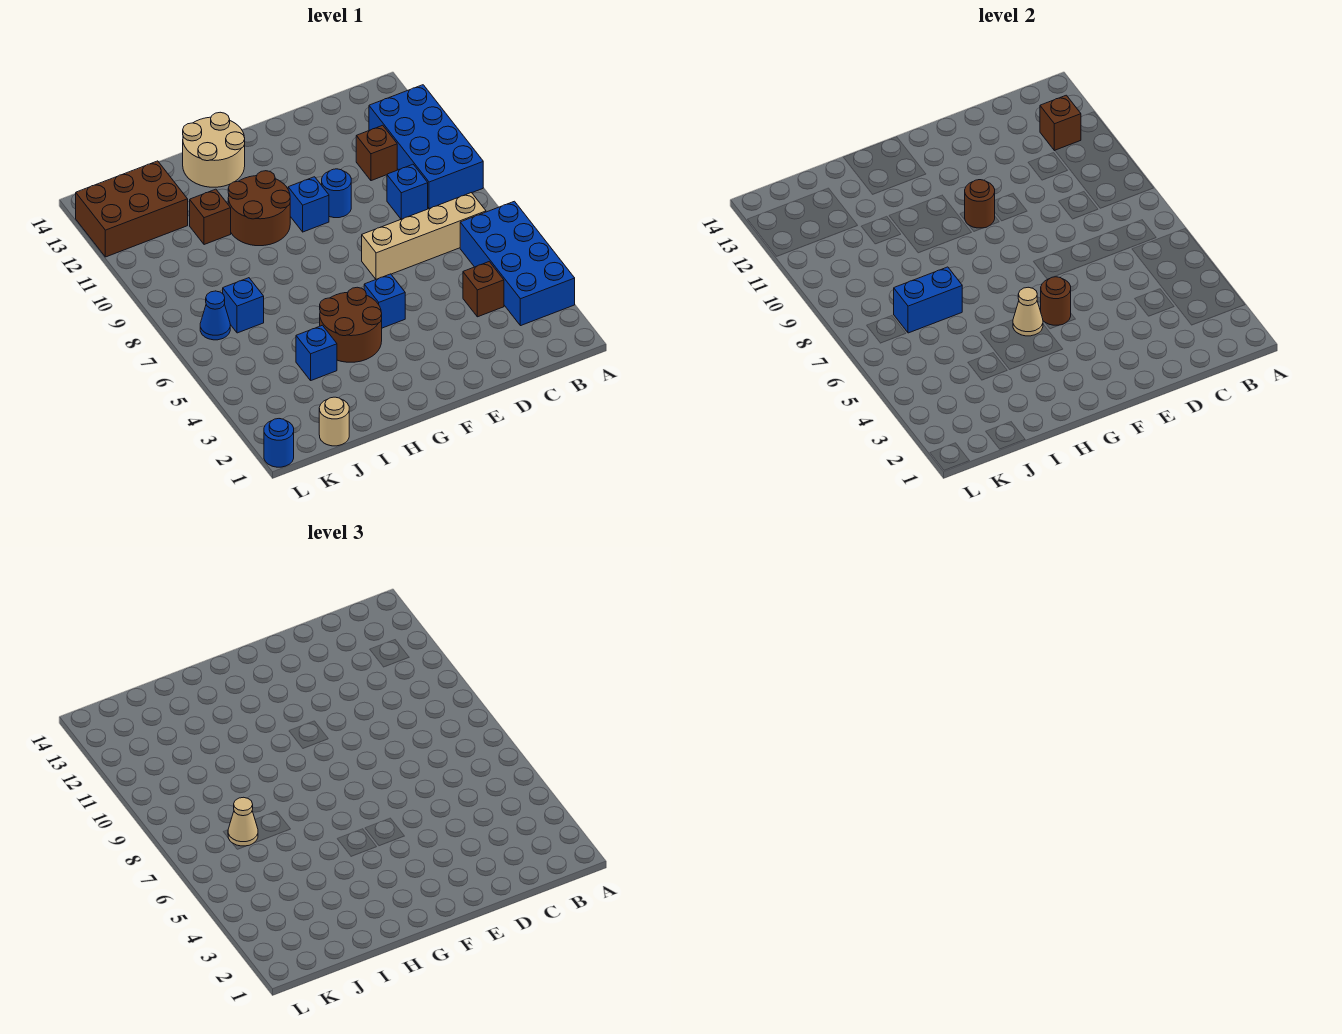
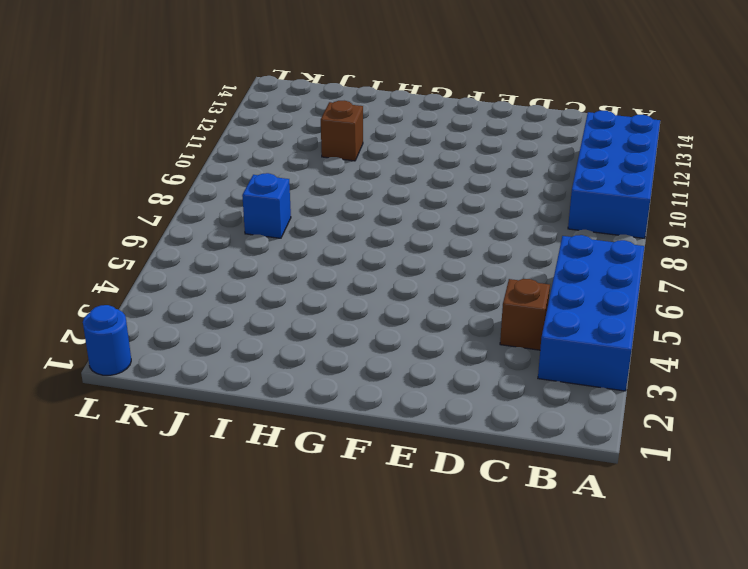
none -> tan brick B7:E7 level 1
none -> blue brick C9 level 1
none -> brown brick C11 level 1

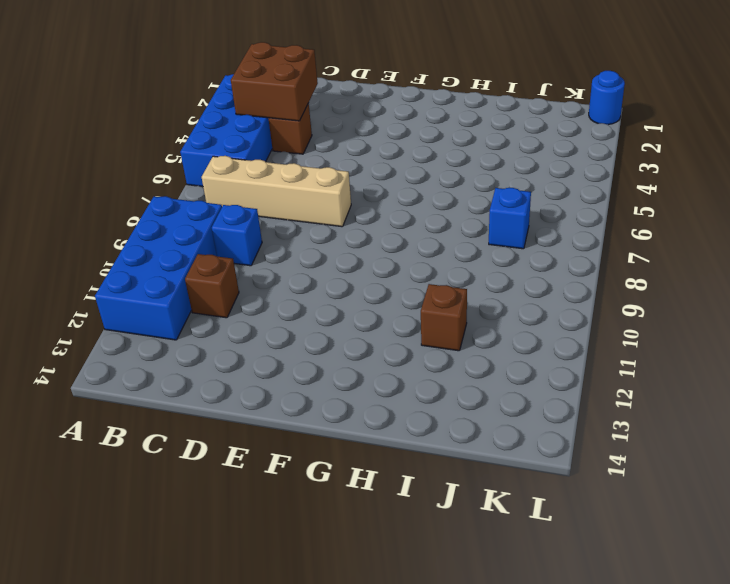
brown brick B3:C4 level 2 -> none
none -> blue round brick E10 level 1
none -> blue brick F5 level 1
none -> blue brick F10 level 1

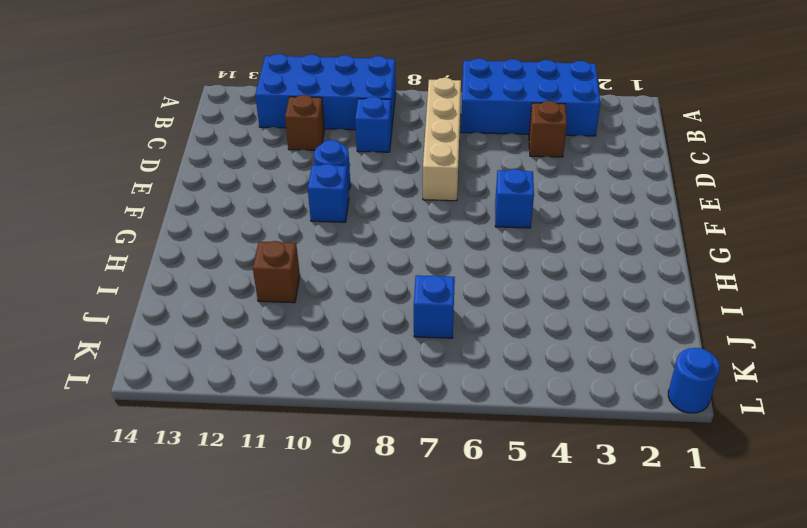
none -> brown round brick G4:H5 level 1
none -> brown round brick G10:H11 level 1
none -> tan round brick G13:H14 level 1

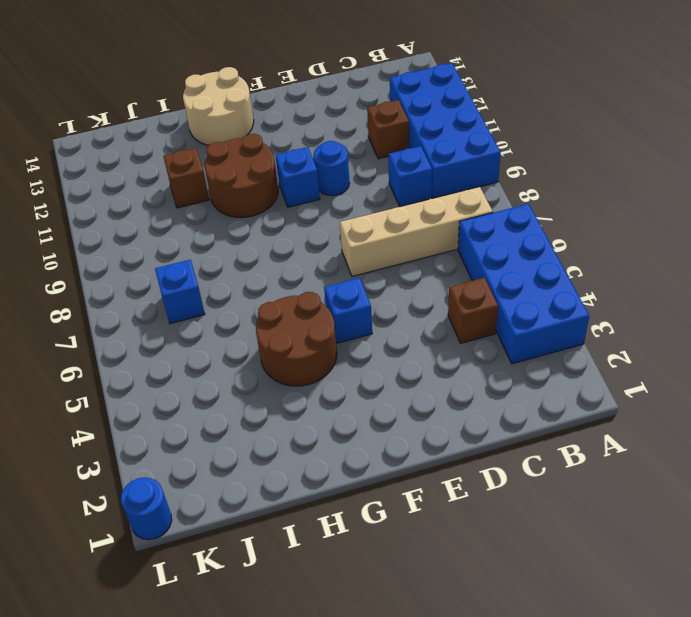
none -> blue brick I4 level 1
none -> tan round brick J1 level 1
none -> brown brick J12:L13 level 1

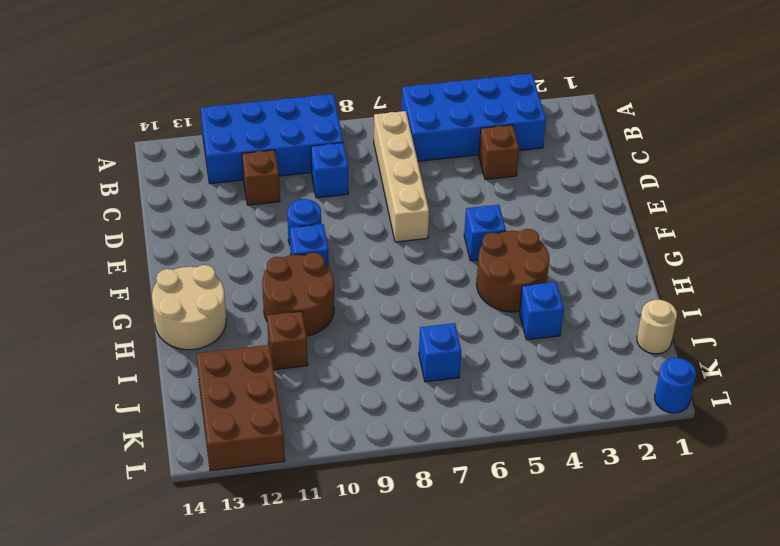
none -> blue cone K7 level 1
none -> brown brick B12 level 2
none -> brown round brick F5 level 2

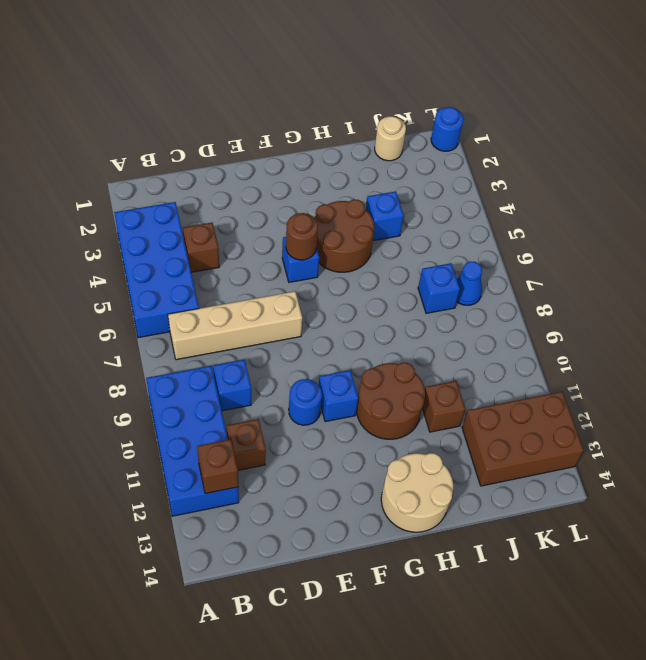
none -> brown round brick F10 level 2
none -> tan cone G5 level 2
none -> blue brick I7:J7 level 2

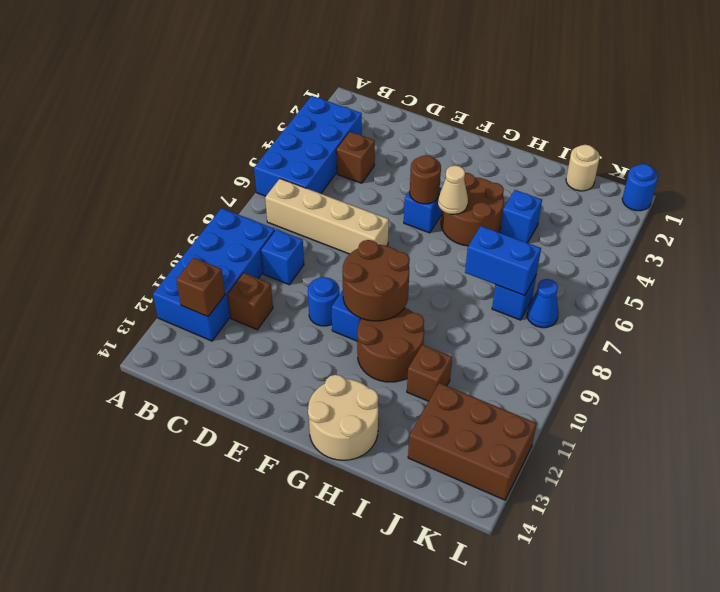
brown round brick F9:G10 level 2 -> brown round brick F10 level 2
none -> tan cone J7 level 3

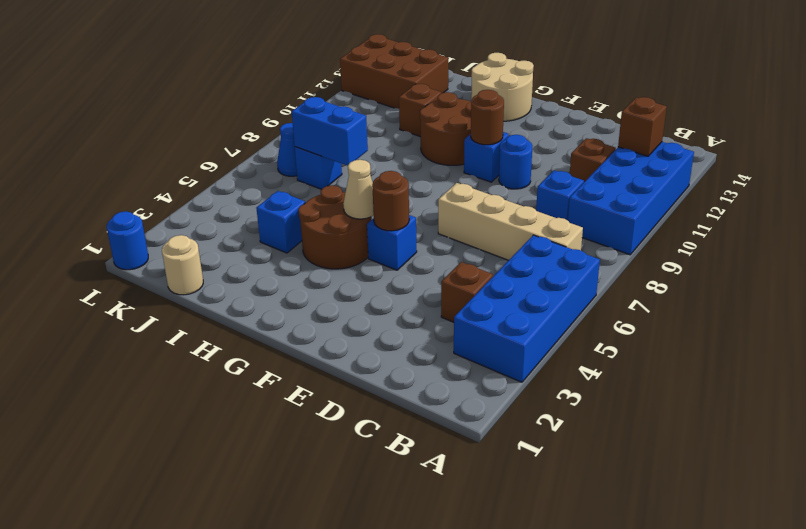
none -> tan cone J7 level 3

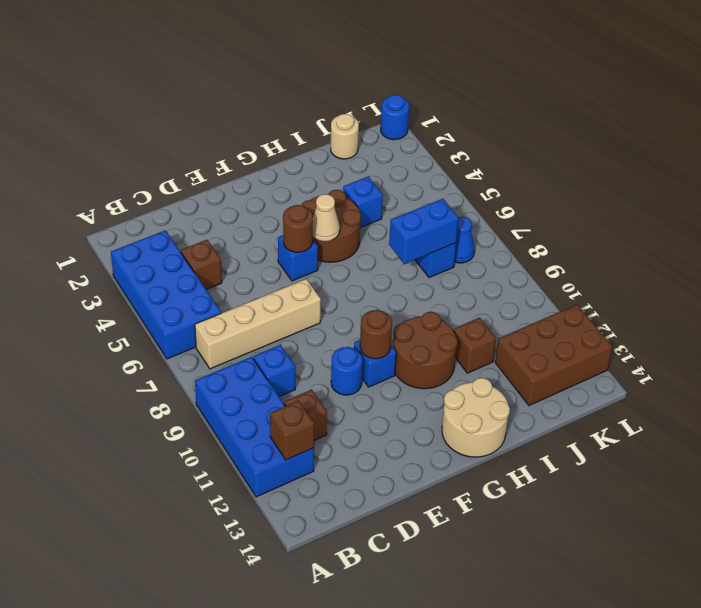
none -> tan cone J7 level 3

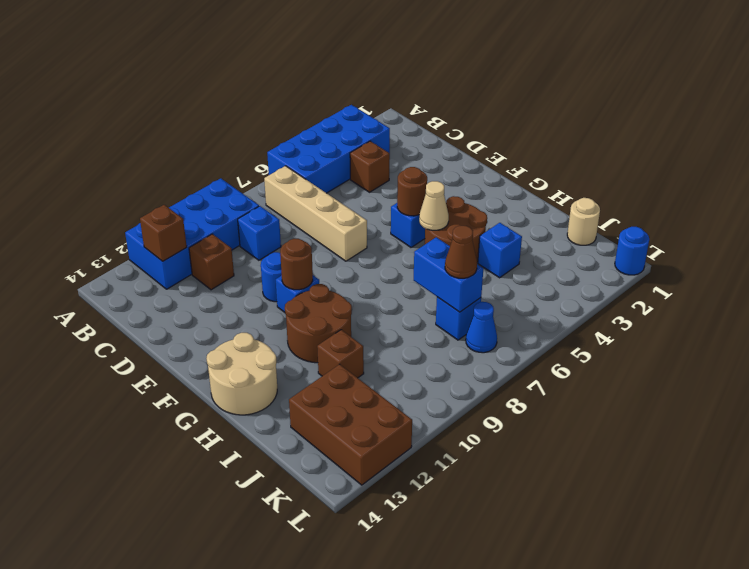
brown cone J7 level 3 -> tan cone J7 level 3

